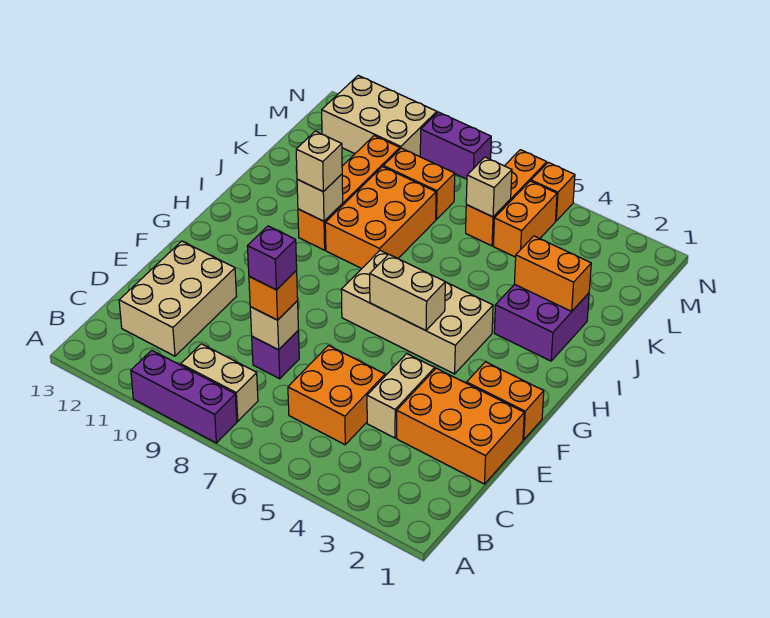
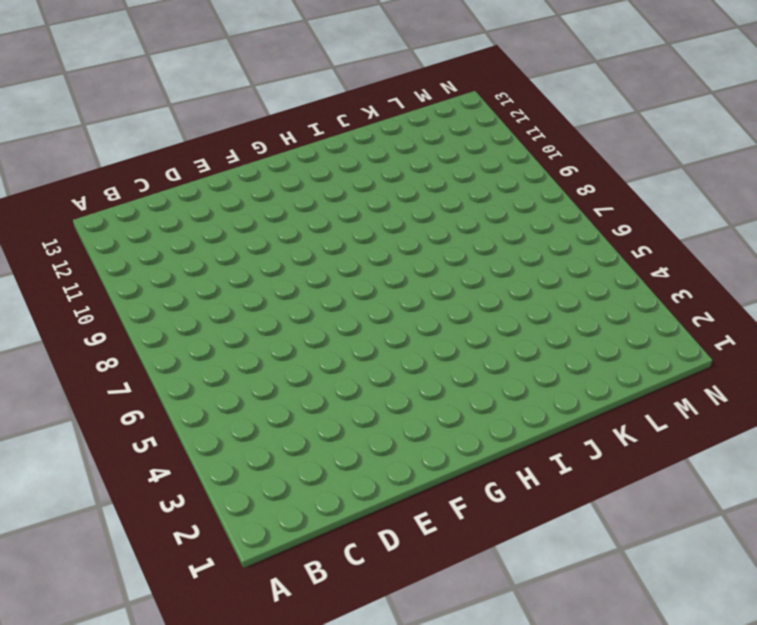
none -> purple brick A8:A10 level 1
none -> tan brick B8:B9 level 1
none -> orange brick C5:D6 level 1

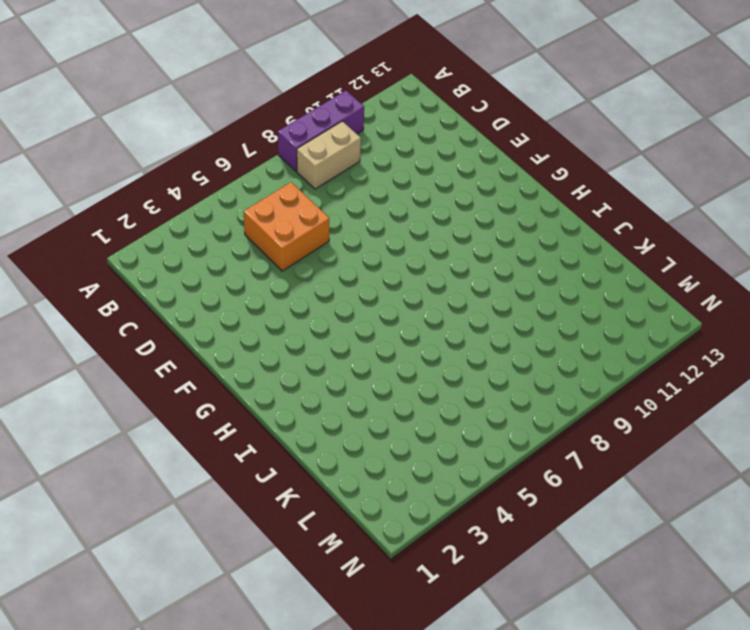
none -> tan brick C11:E12 level 1
none -> orange brick D1:E3 level 1
none -> tan brick D4:E4 level 1

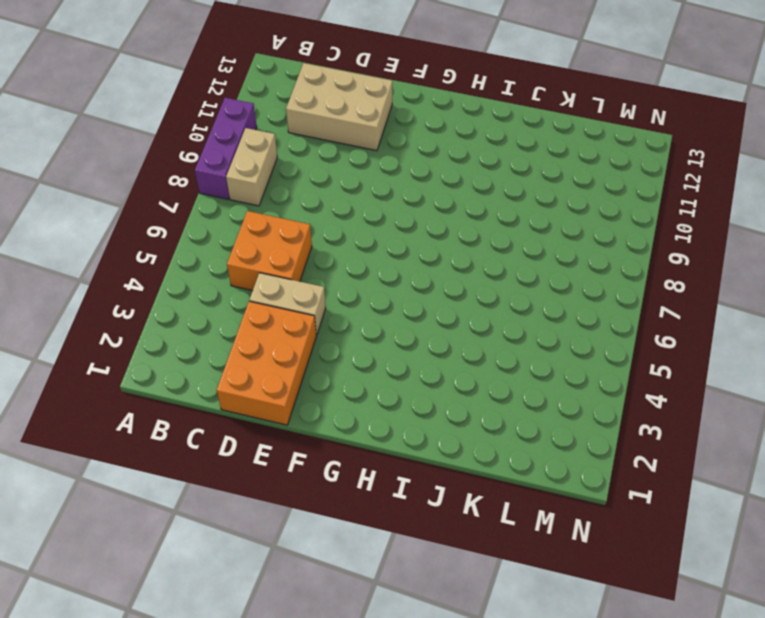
none -> purple brick D8 level 1
none -> orange brick F1:F2 level 1
none -> tan brick G4:H7 level 1

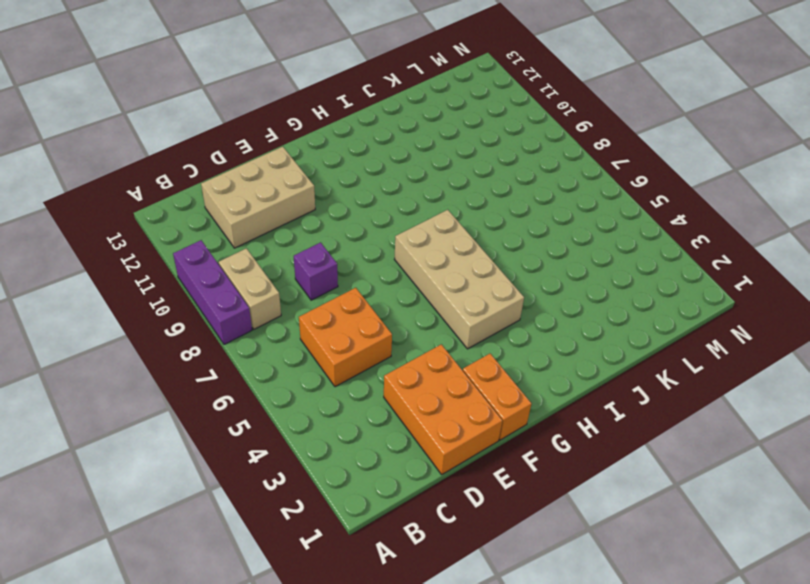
none -> tan brick D4:E4 level 1
none -> purple brick I2:J3 level 1
none -> orange brick I8:K9 level 1

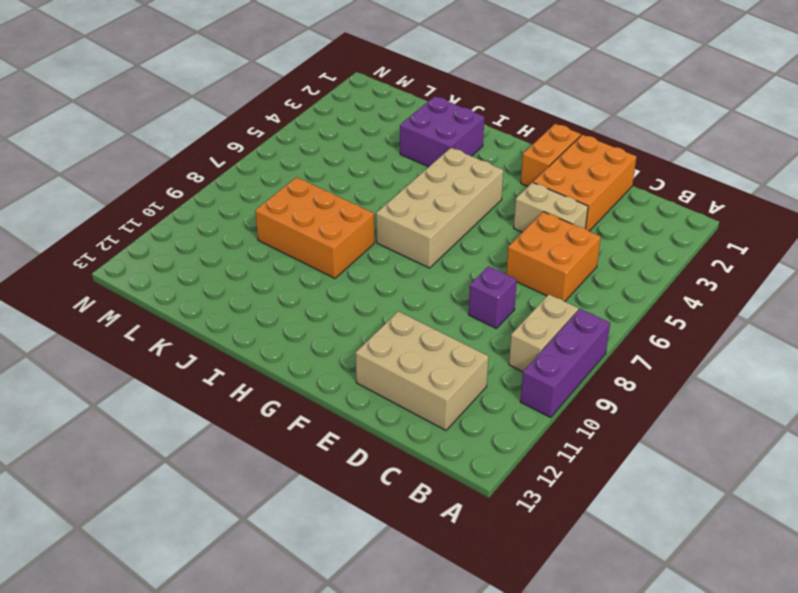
none -> orange brick I10:L10 level 1
none -> orange brick L5:M5 level 1
none -> orange brick L6:N6 level 1

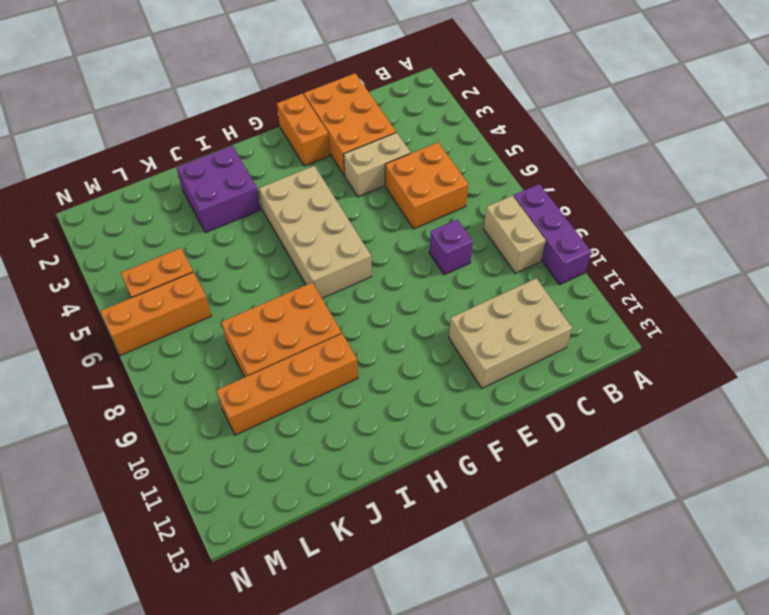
none -> orange brick L8:L9 level 1
none -> tan brick M10:N12 level 1
none -> orange brick N5 level 1

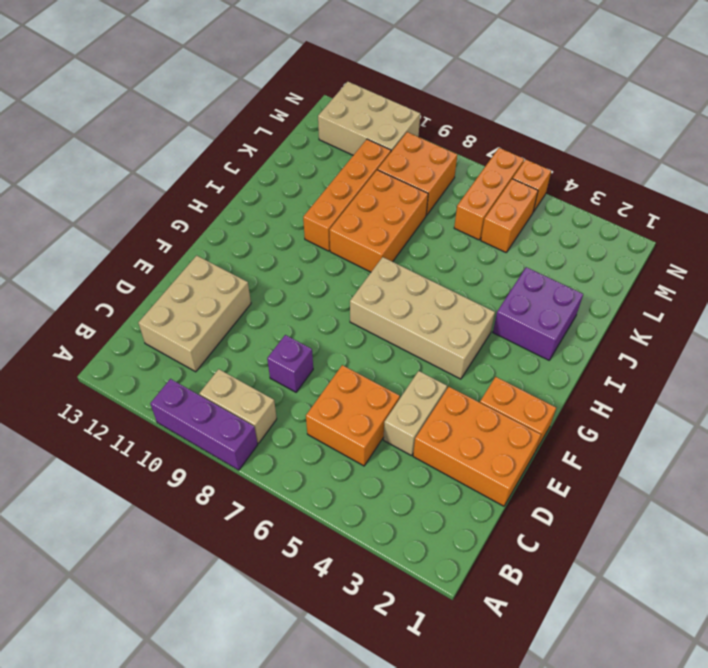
orange brick L8:M9 level 1 -> orange brick L8:L9 level 1
none -> purple brick N8:N9 level 1
none -> tan brick D8 level 2
none -> tan brick G5:G6 level 2

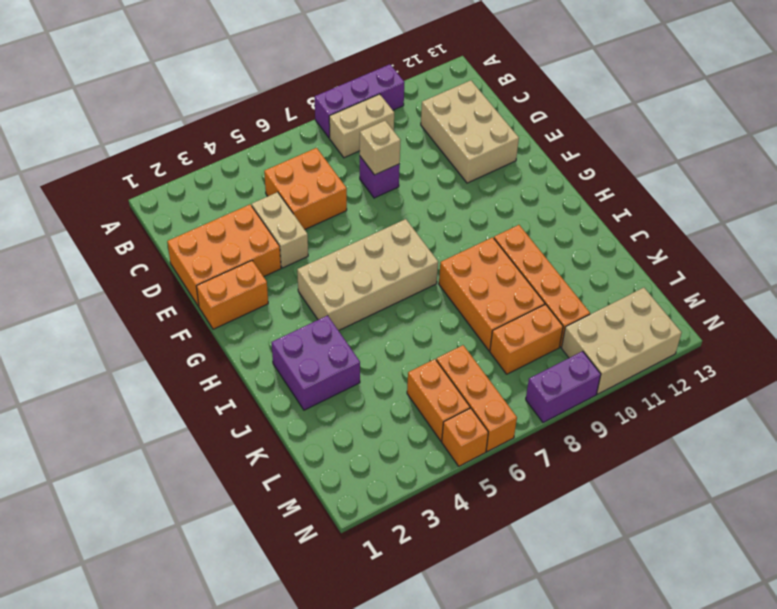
none -> tan brick G5:G6 level 2
none -> tan brick I10 level 2
none -> orange brick J2:J3 level 2

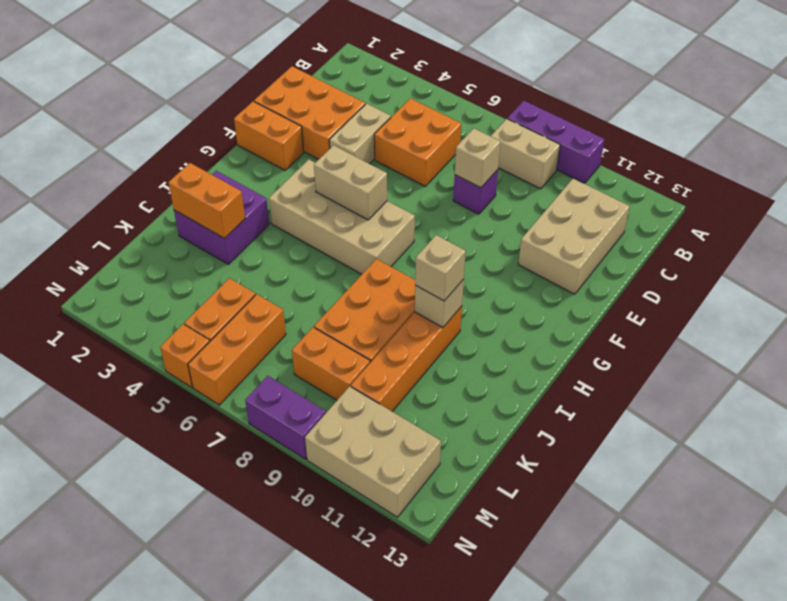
none -> tan brick L6 level 2
none -> orange brick D8 level 3
none -> purple brick D8 level 4

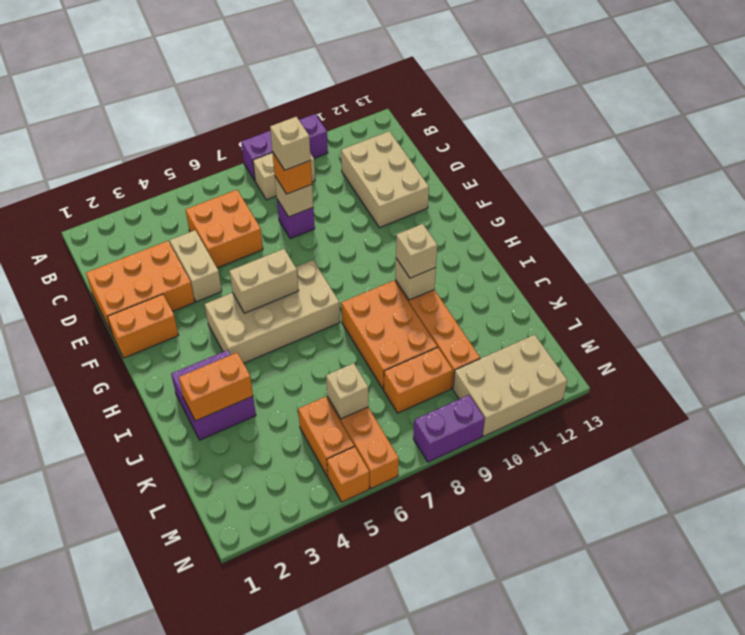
tan brick D8 level 4 -> purple brick D8 level 4

